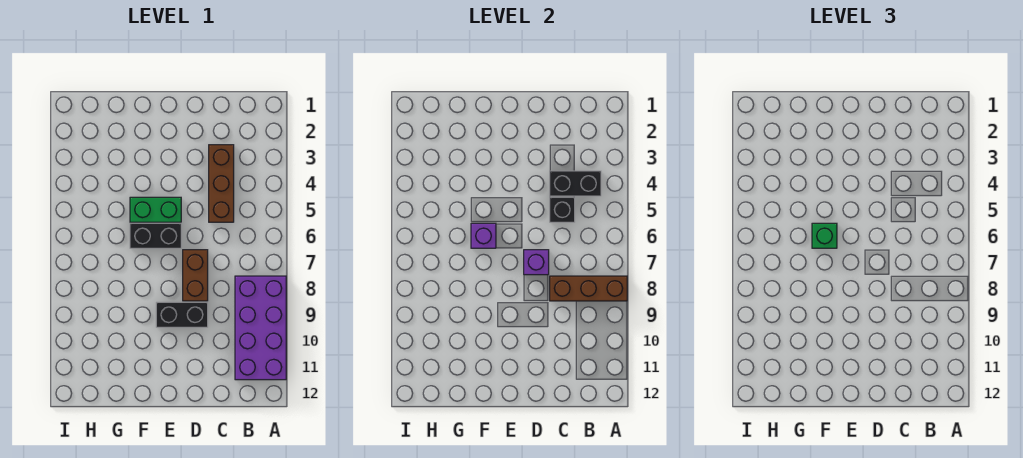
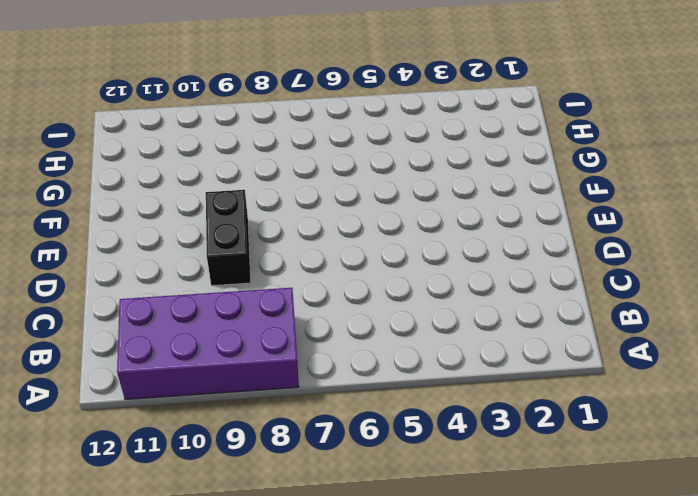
none -> brown brick C3:C5 level 1
none -> brown brick D7:D8 level 1
none -> green brick E5:F5 level 1

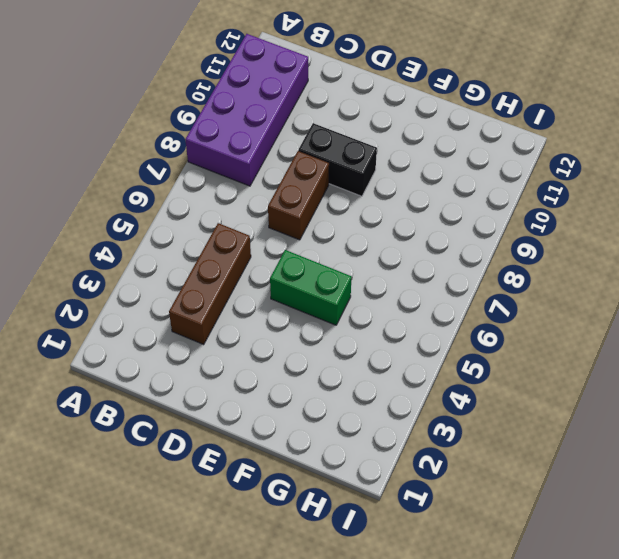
none -> black brick E6:F6 level 1
none -> brown brick A8:C8 level 2
none -> black brick B4:C4 level 2

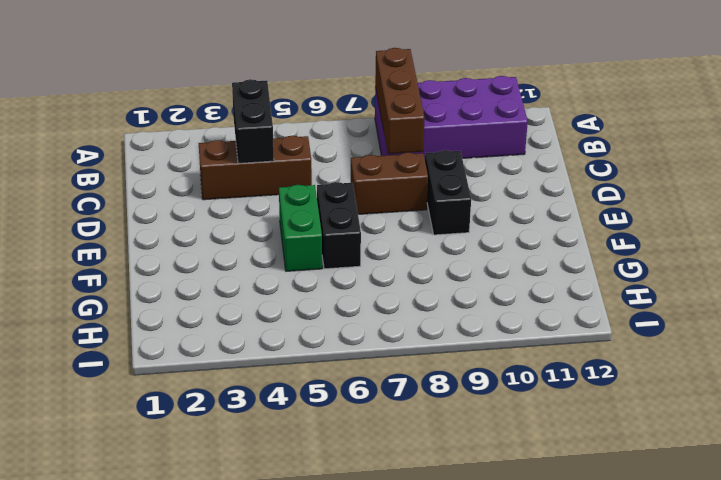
none -> black brick C5 level 2
none -> purple brick D7 level 2
none -> purple brick F6 level 2

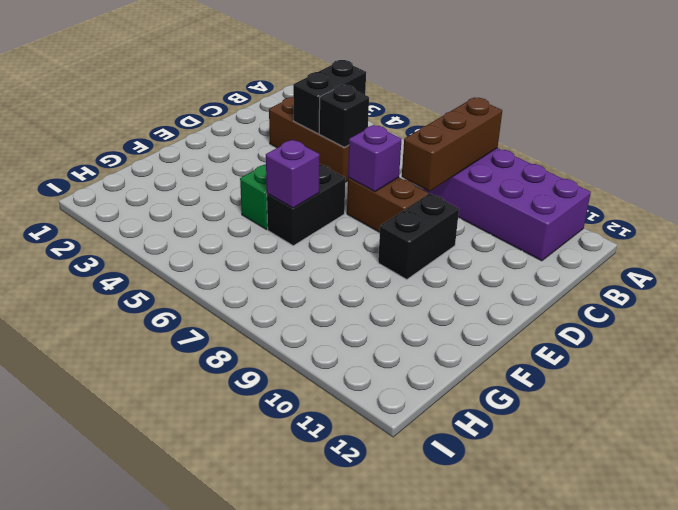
none -> green brick F6 level 3

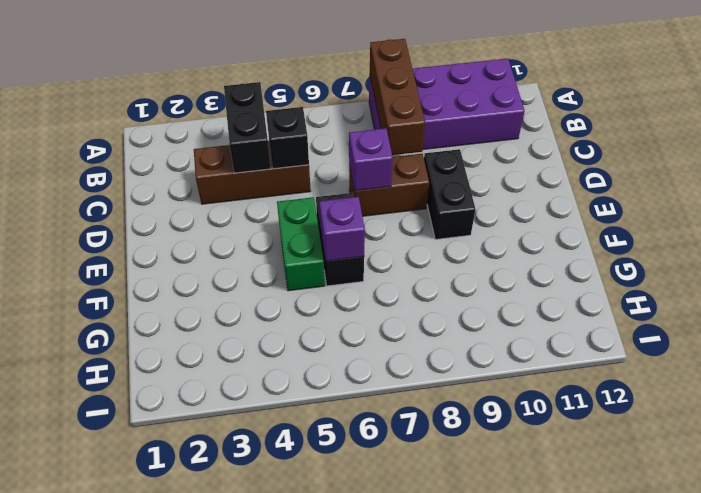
none -> green brick F6 level 3

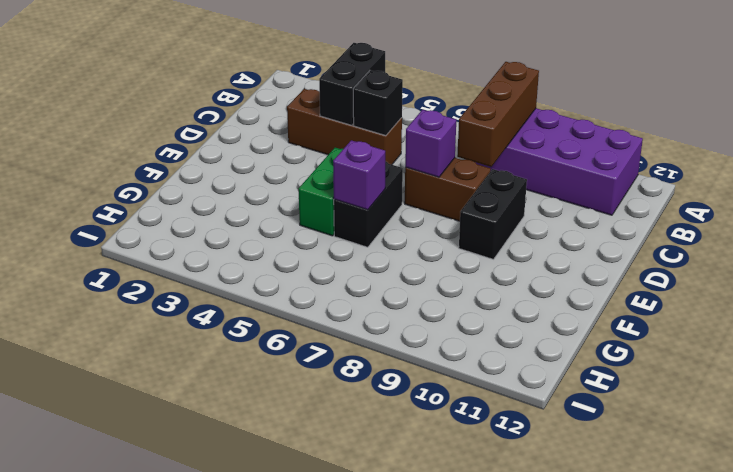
none -> green brick F6 level 3

